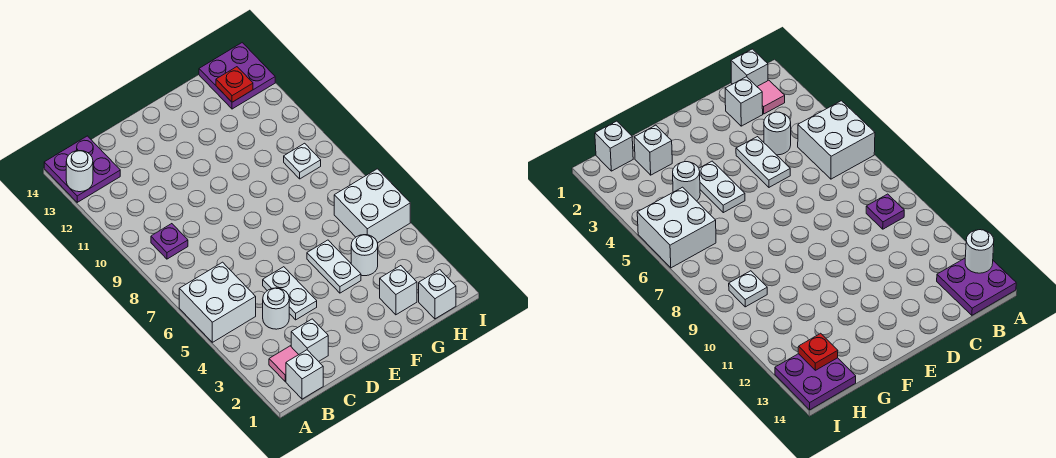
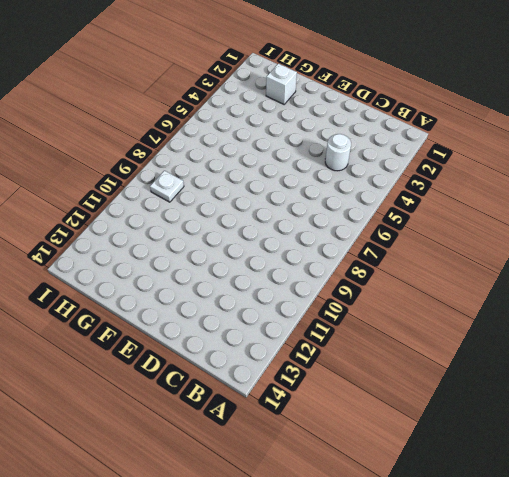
none -> white brick A5:B6 level 1
none -> purple plate A13:B14 level 1
none -> white brick B1 level 1

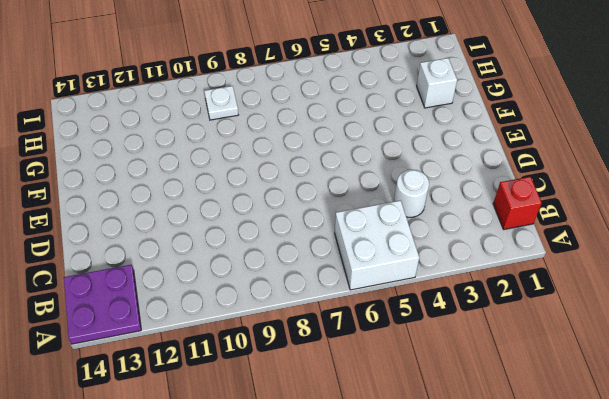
red brick B1 level 1 -> white brick B1 level 1
none -> pink tile B2 level 1
none -> purple plate B9 level 1
none -> white brick C2 level 1

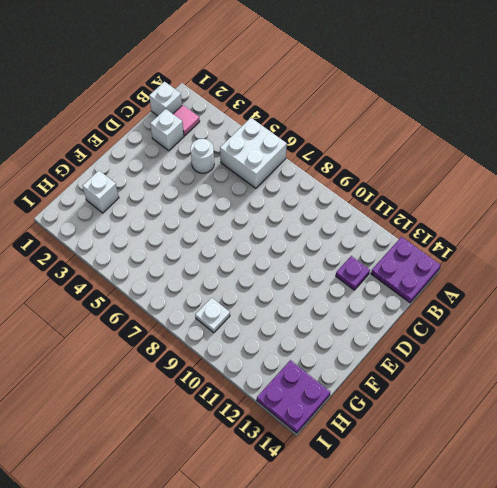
purple plate C12 level 1 -> purple plate B9 level 1
none -> white plate D4:D5 level 1
none -> white plate F4:F5 level 1
none -> white round brick G4 level 1

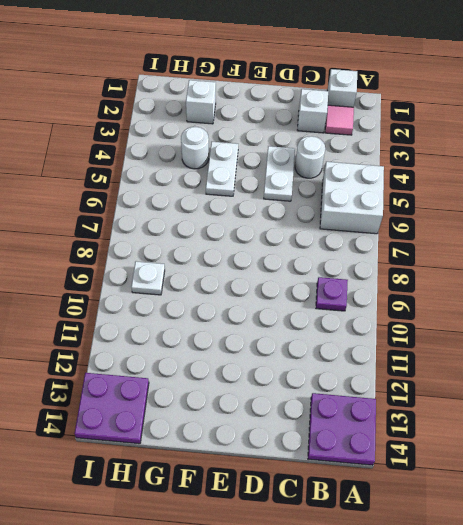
none -> white brick H1 level 1
none -> white brick H5:I6 level 1
none -> white round brick A13 level 2

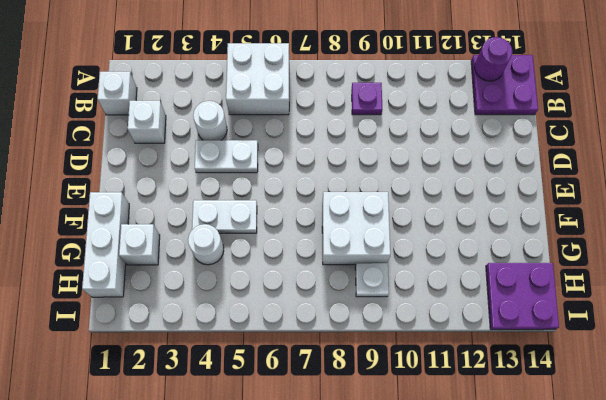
purple round brick A13 level 2 -> white round brick A13 level 2
white brick F1:H1 level 1 -> white brick H1 level 1
white brick F8:G9 level 1 -> white brick H5:I6 level 1
none -> pink tile B2 level 1
none -> red plate H13 level 2

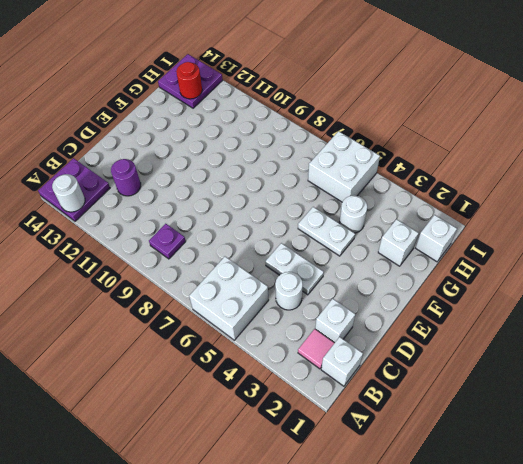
purple round brick C12 level 1 -> none
red round brick H13 level 2 -> red plate H13 level 2
none -> white plate H9 level 1

